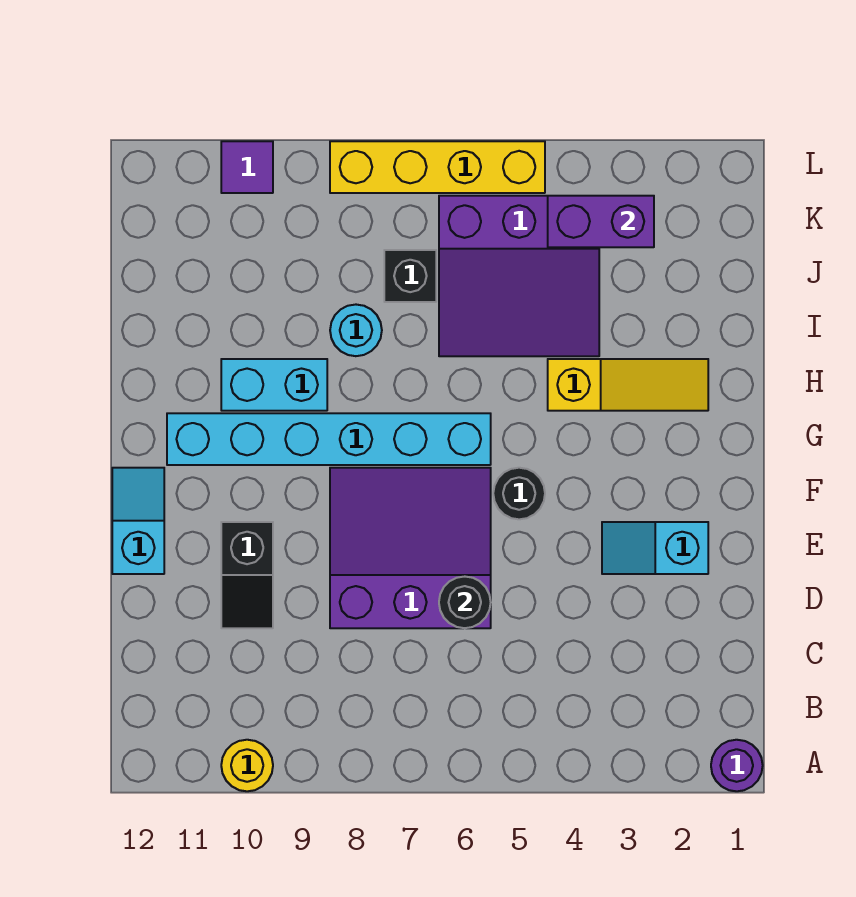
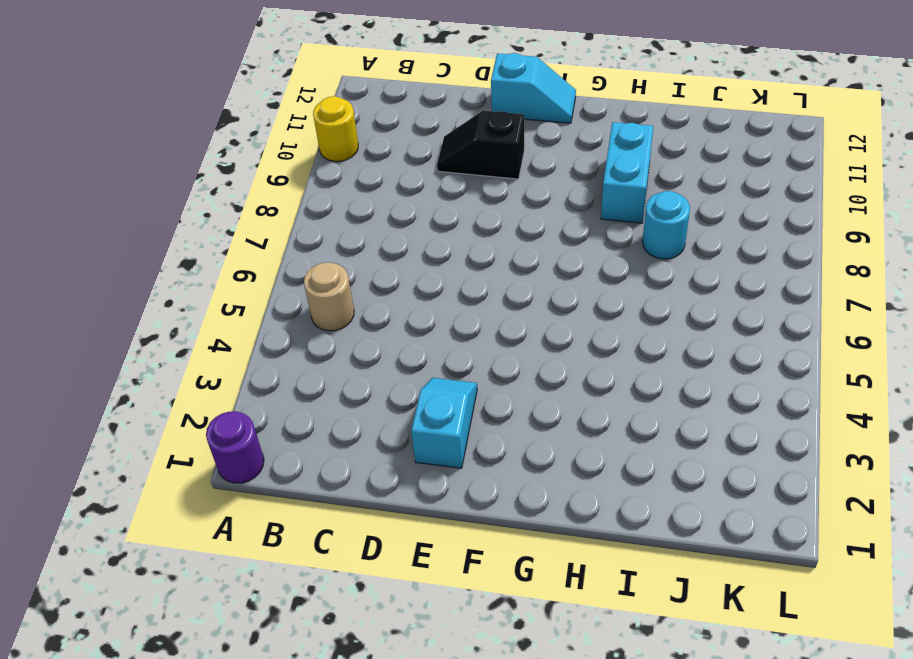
tan round brick B5 level 1 -> none
none -> purple slope D6:F8 level 1 top D
none -> black round brick F5 level 1
none -> cyan brick G6:G11 level 1

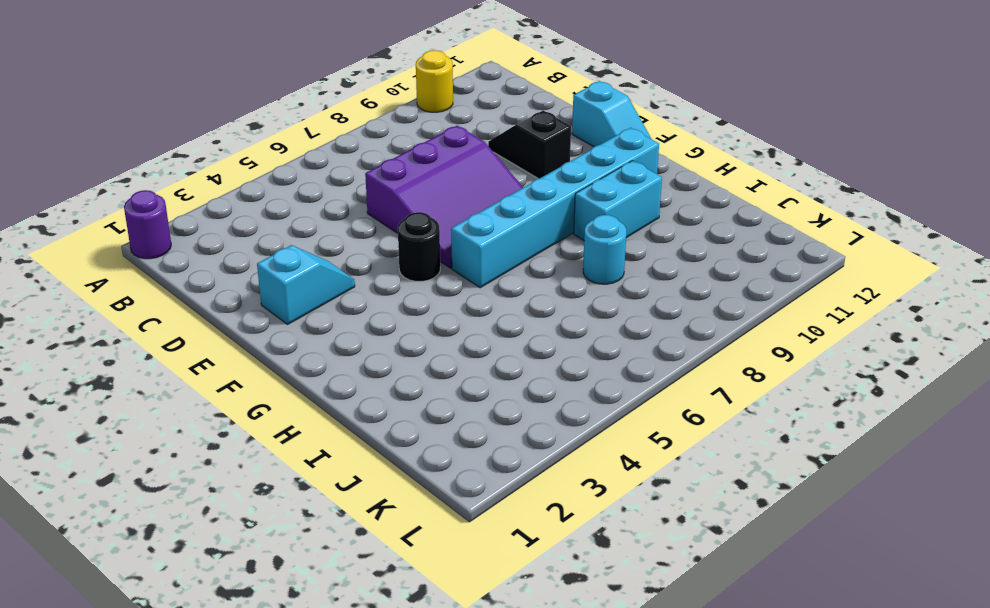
none -> yellow slope H2:H4 level 1 top 4
none -> purple slope I4:K6 level 1 top K
none -> black brick J7 level 1

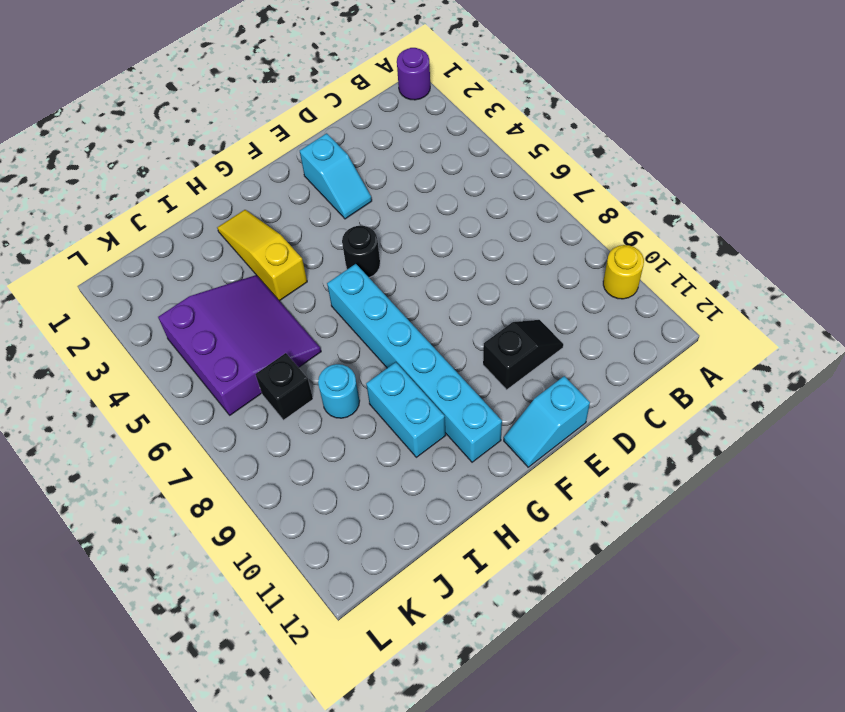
none -> purple slope D6:F8 level 1 top D
none -> yellow brick L5:L8 level 1
none -> purple tile L10 level 1

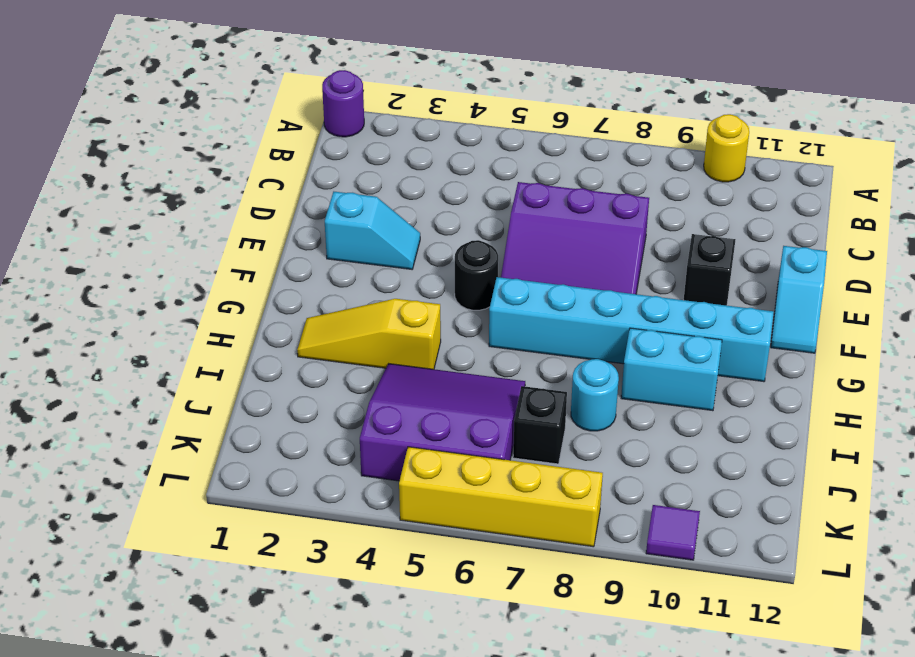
none -> black round brick D6 level 2
none -> purple brick K3:K4 level 2

